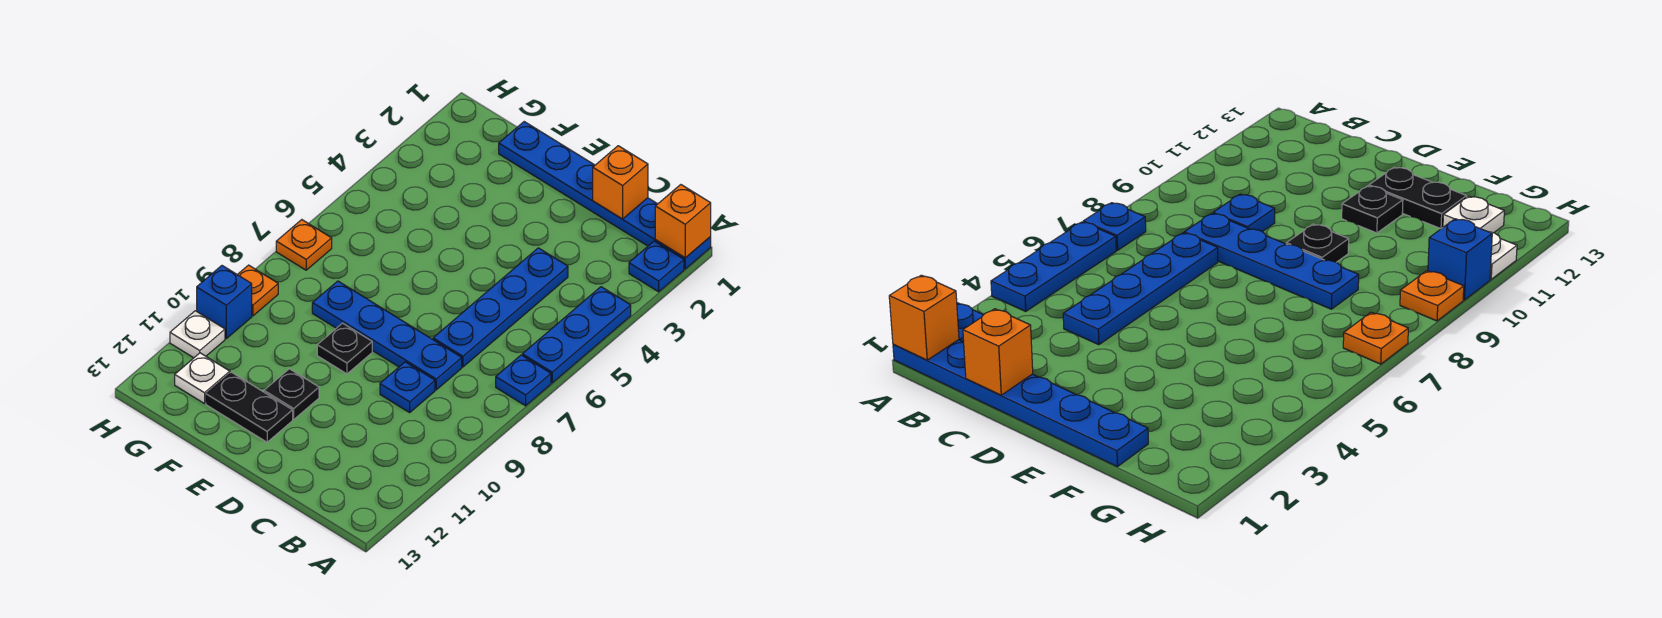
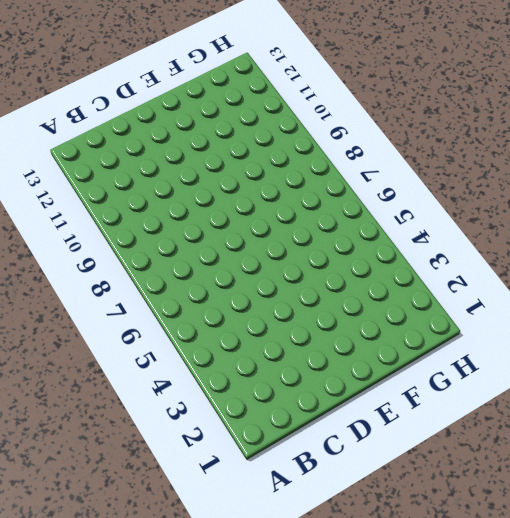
none -> blue plate A1:F1 level 1
none -> blue plate A2 level 1
none -> blue plate A4:A6 level 1

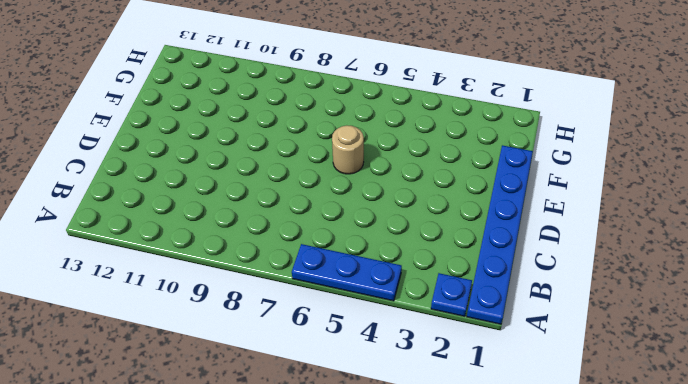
tan round brick E6 level 1 -> none
none -> blue plate A7 level 1
none -> blue plate C4:C7 level 1
none -> blue plate C8:F8 level 1

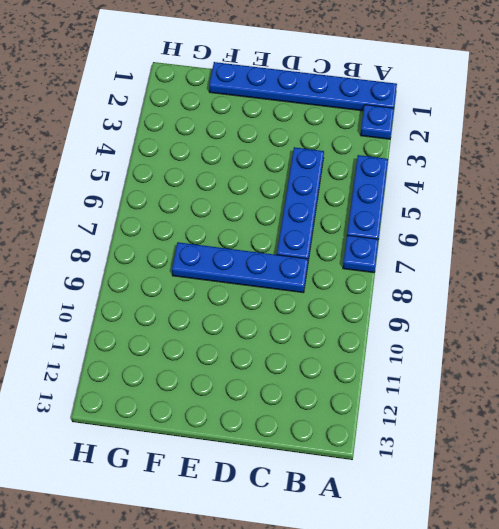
none -> blue plate C9 level 1
none -> black plate E9 level 1
none -> black plate E11 level 1

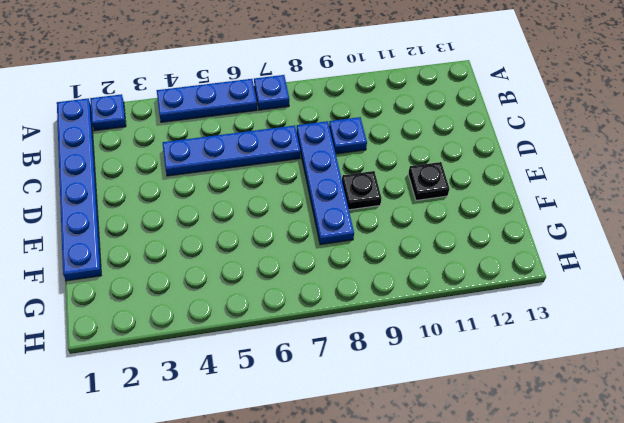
none -> black plate E12:F12 level 1
none -> white plate G12 level 1
none -> orange plate H7 level 1

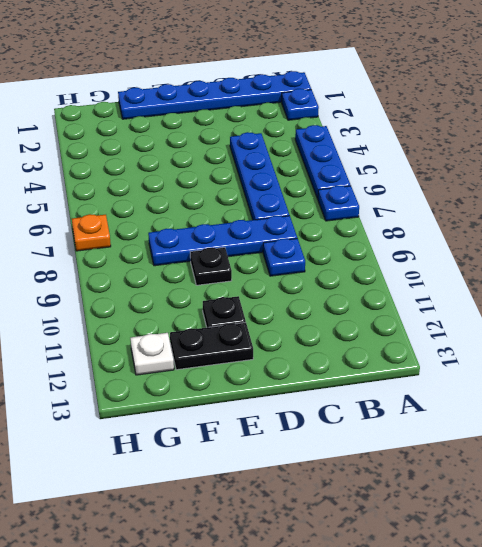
none -> orange plate H9 level 1
none -> blue brick H10 level 1
none -> white plate H11 level 1

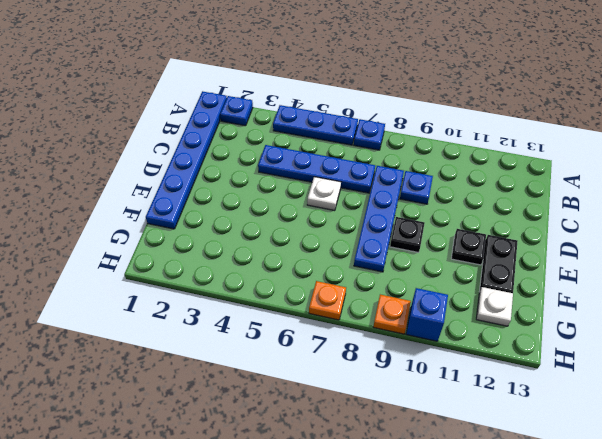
white plate D6 level 1 -> white plate H11 level 1
none -> orange brick A1 level 2
none -> orange brick C1 level 2

